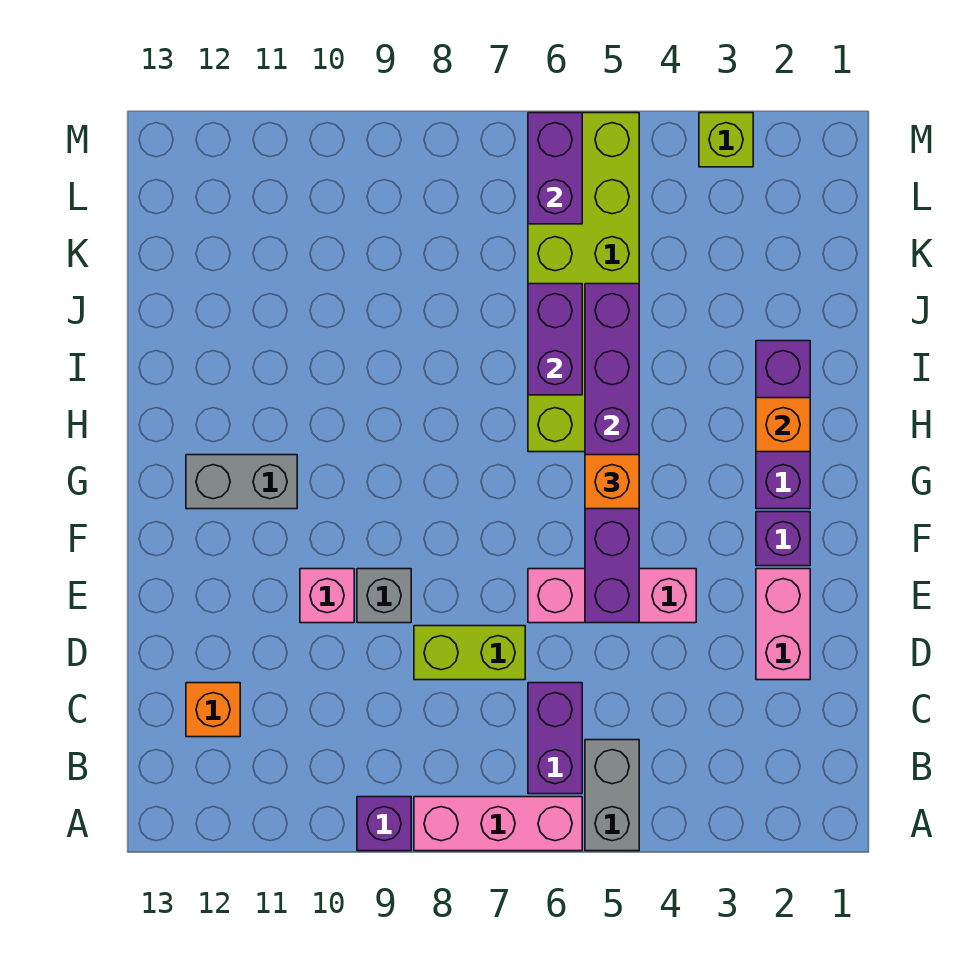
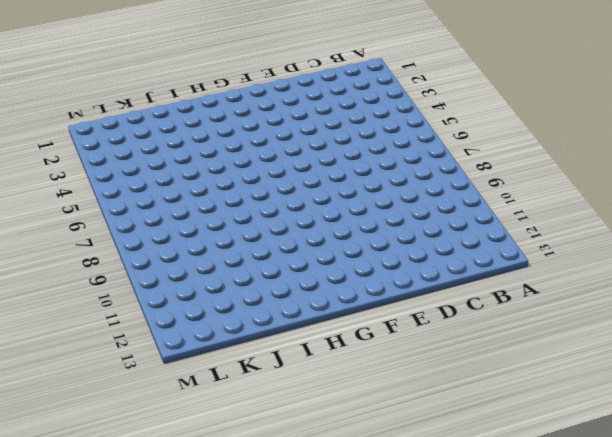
none -> grey brick A5:B5 level 1
none -> pink brick A6:A8 level 1
none -> purple brick A9 level 1

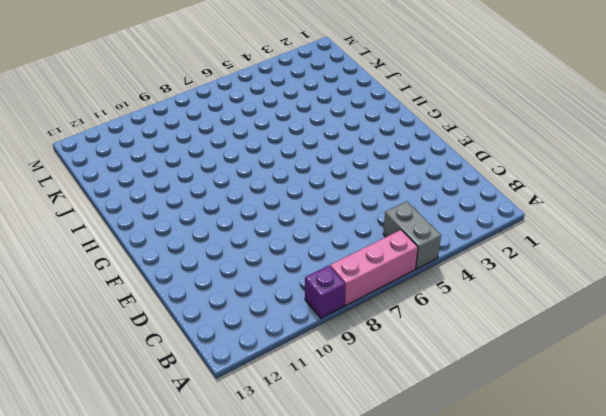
none -> purple brick B6:C6 level 1
none -> orange brick C12 level 1
none -> pink brick D2:E2 level 1

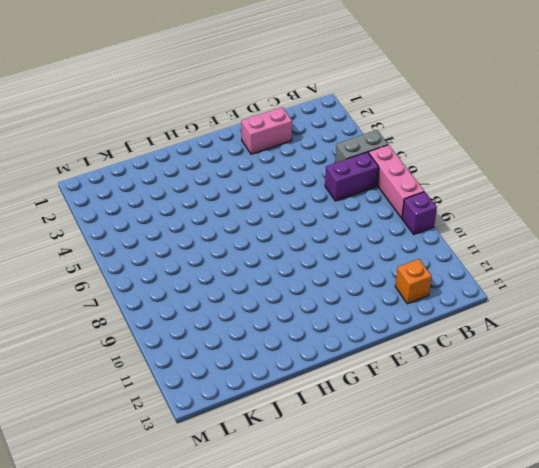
none -> lime brick D7:D8 level 1
none -> pink brick E4:E6 level 1
none -> grey brick E9 level 1

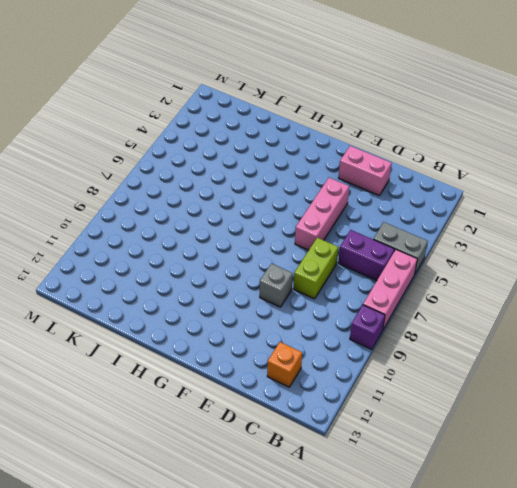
none -> pink brick E10 level 1
none -> purple brick F2 level 1
none -> purple brick G2:I2 level 1

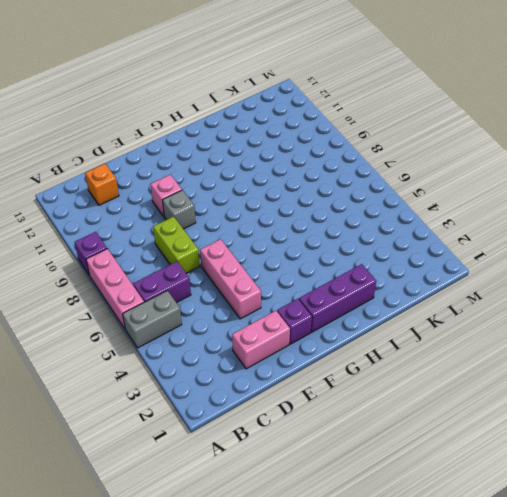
none -> grey brick G11:G12 level 1
none -> lime brick H5:M6 level 1
none -> lime brick M3 level 1

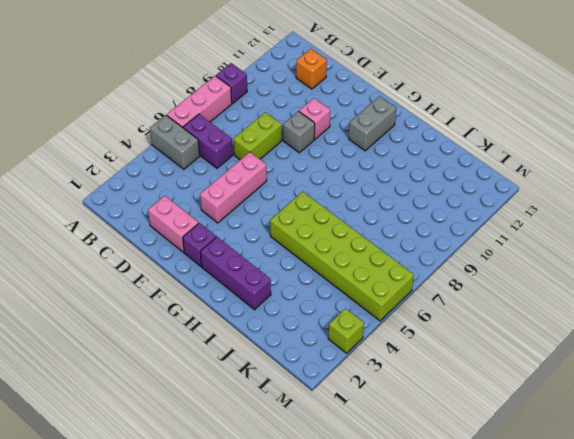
none -> purple brick E5:J5 level 2
none -> orange brick H2 level 2
none -> purple brick I6:J6 level 2

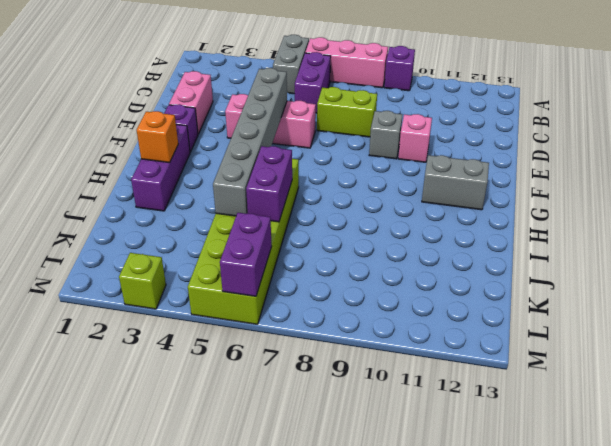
grey brick E5:J5 level 2 -> purple brick E5:J5 level 2
none -> orange brick C12 level 1
none -> orange brick G5 level 3

